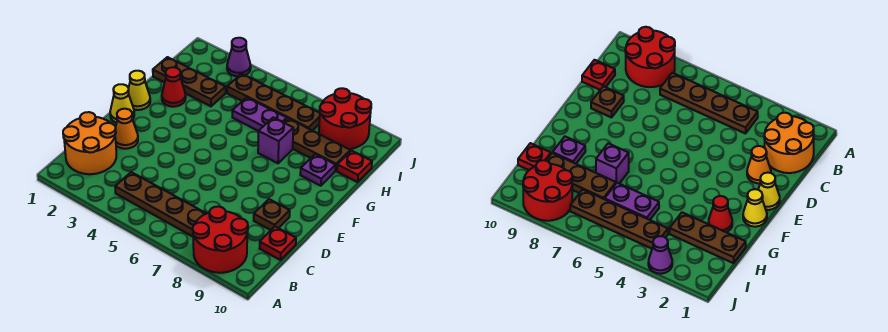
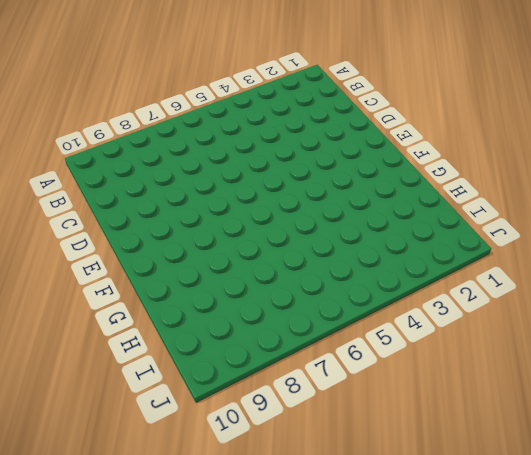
none -> red round brick A8:B9 level 1
none -> orange round brick B1:C2 level 1
none -> brown plate B4:B7 level 1

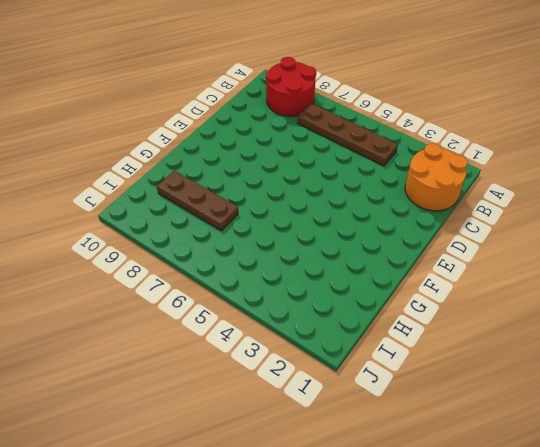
none -> red plate C10 level 1
none -> orange cone D2 level 1
none -> brown plate D9 level 1

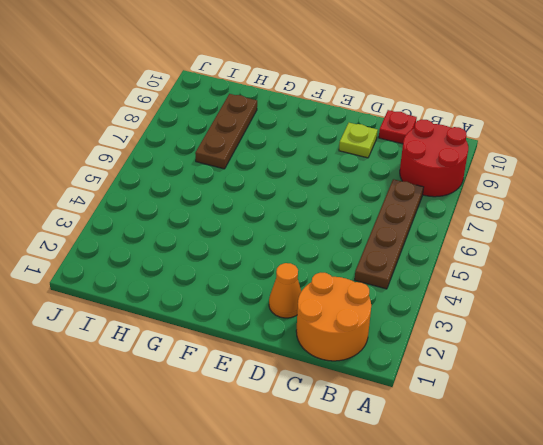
lime plate D9 level 1 -> brown plate D9 level 1
none -> yellow cone E1 level 1
none -> yellow cone F1 level 1
none -> red cone G2 level 1

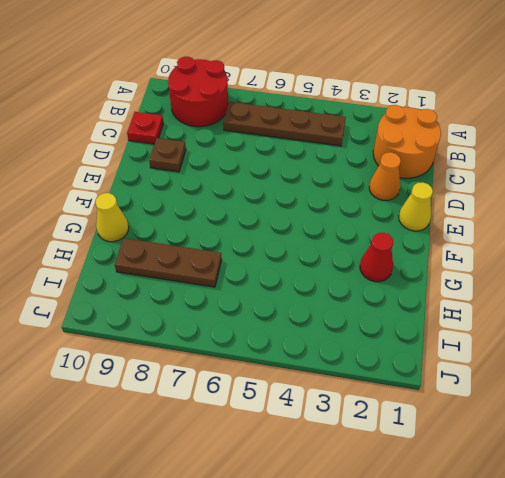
yellow cone G10 level 1 -> yellow cone F1 level 1
none -> purple brick G7 level 1
none -> purple plate G9 level 1
none -> brown plate H1:H3 level 1

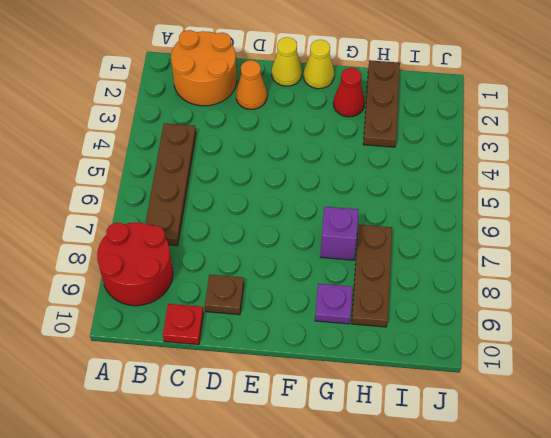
none -> purple plate H5:H6 level 1
none -> red plate H10 level 1
none -> brown plate I4:I7 level 1

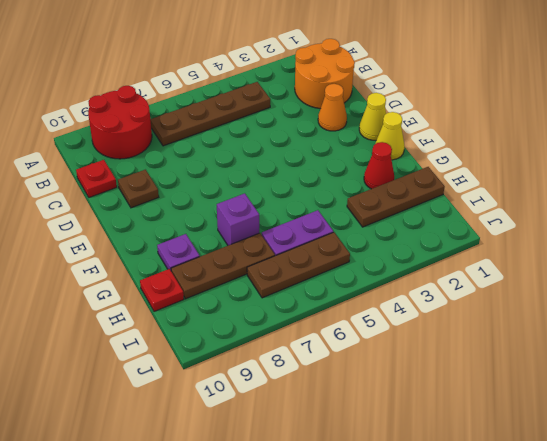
brown plate I5:I7 level 1 -> brown plate I4:I7 level 1
none -> red round brick I8:J9 level 1
none -> purple cone J3 level 1

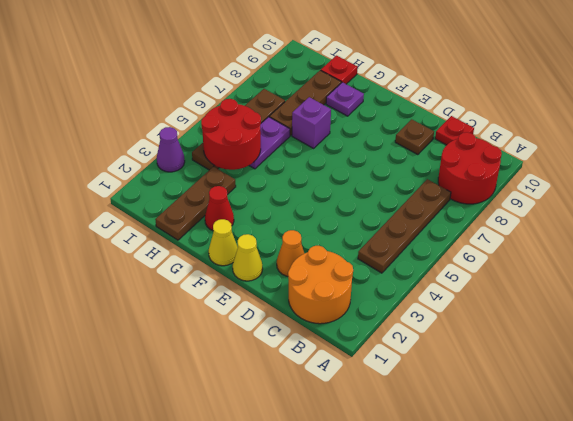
red round brick H4:I5 level 2 -> red round brick I8:J9 level 1

